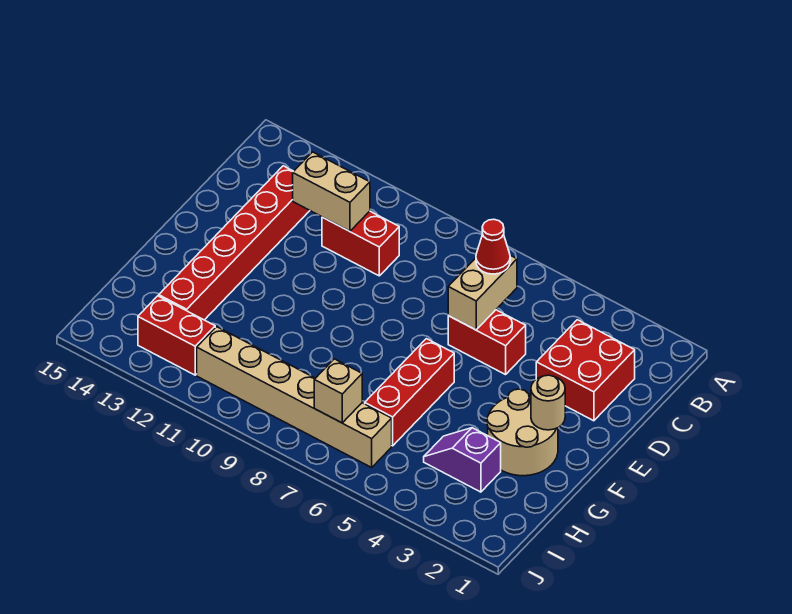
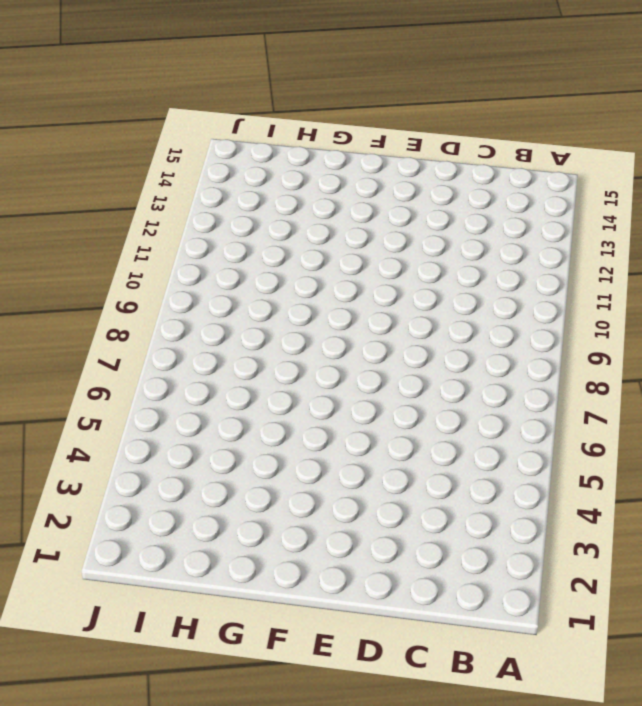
none -> red brick C2:D3 level 1
none -> red brick C10:C11 level 1
none -> red brick C13:H13 level 1

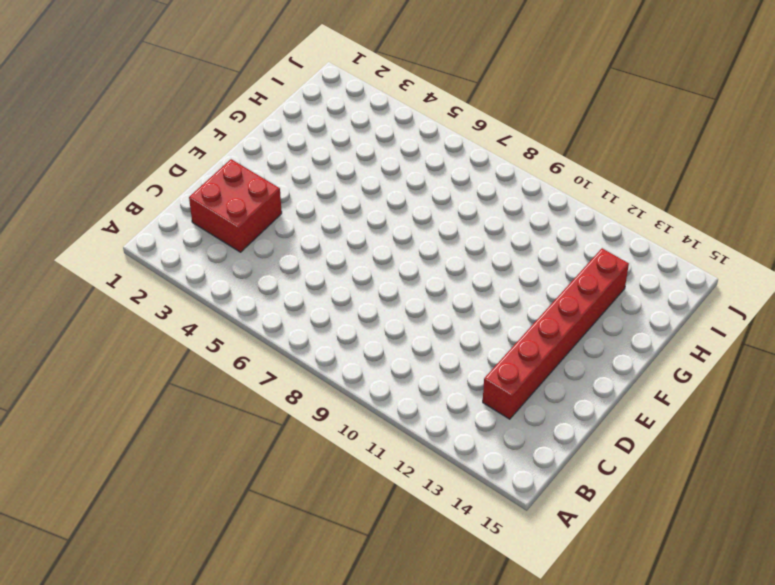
none -> red brick C10:C11 level 1
none -> red brick D5:D6 level 1
none -> tan round brick F2:G3 level 1

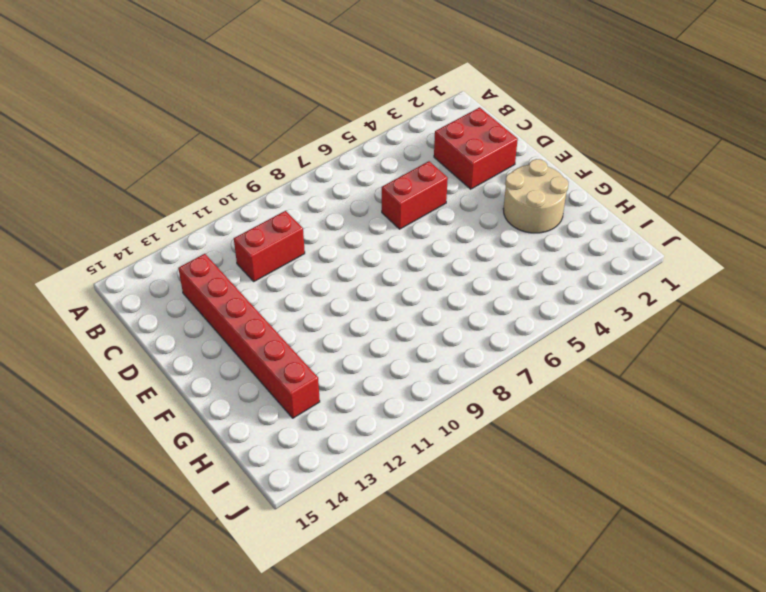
none -> red brick F6:H6 level 1
none -> purple slope H3:H4 level 1 top 3
none -> tan brick I6:I11 level 1

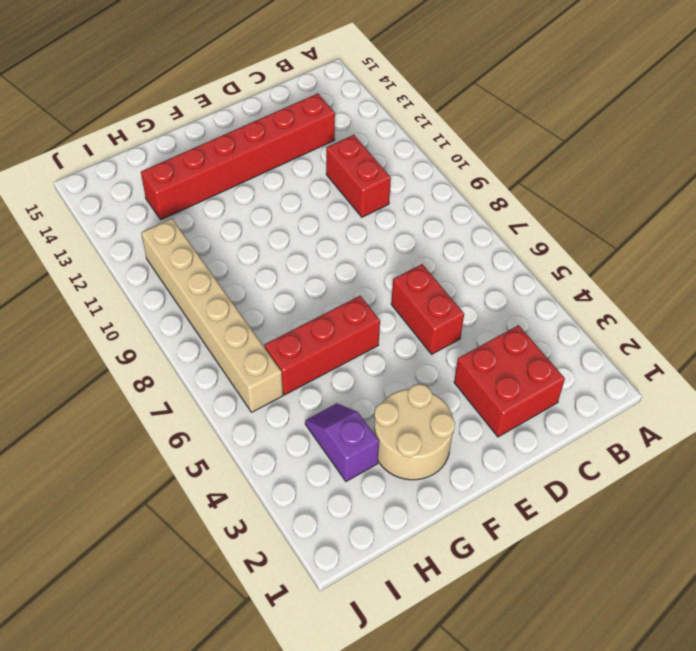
none -> red brick I12:I13 level 1
none -> tan brick C6:D6 level 2
none -> tan brick C11:C12 level 2

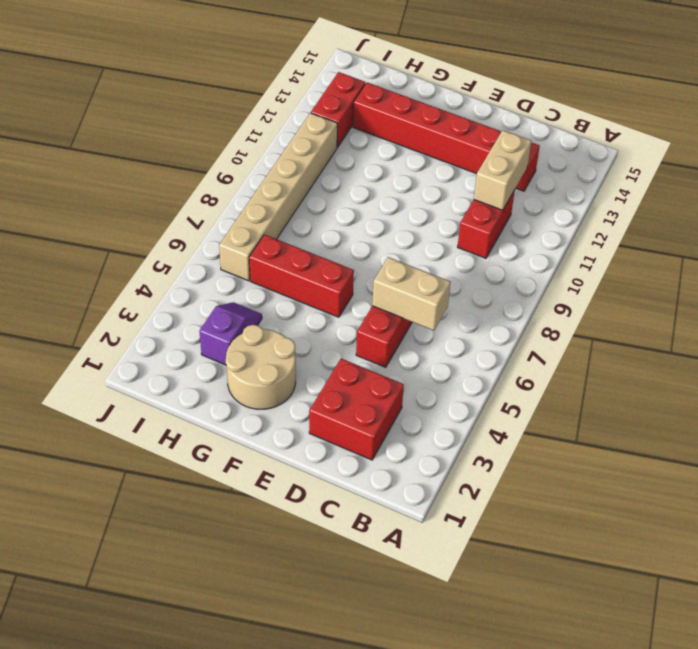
none -> tan round brick F2 level 2
none -> tan brick I7 level 2
none -> red cone C6 level 3

